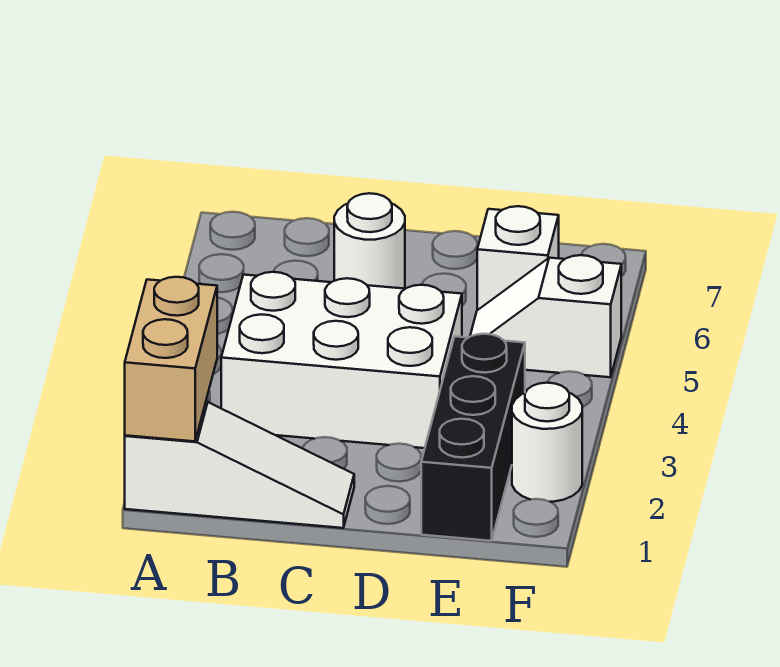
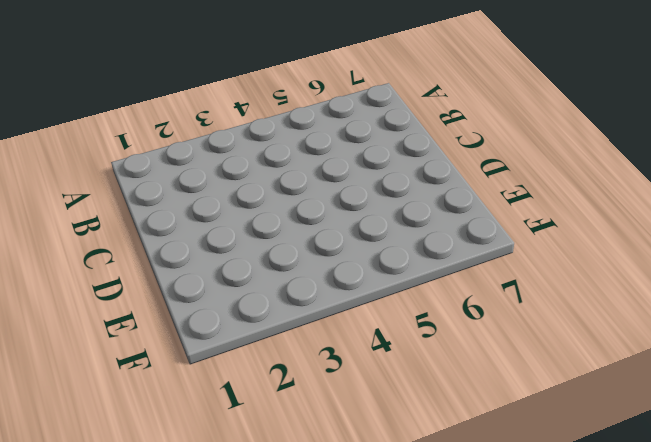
none -> white slope A1:C1 level 1 top A
none -> white brick B3:D4 level 1

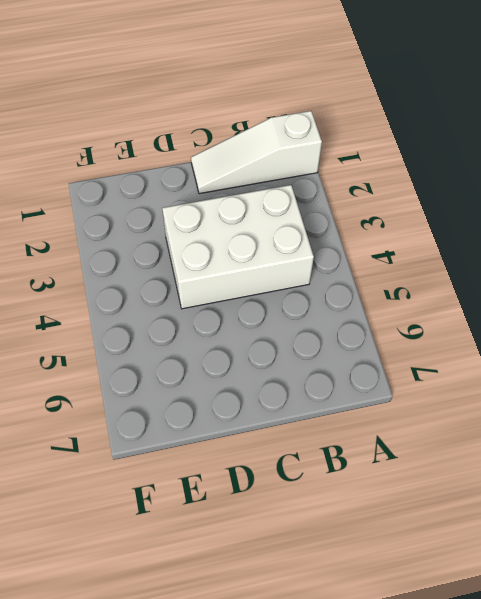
none -> white round brick C6 level 1
none -> black brick E1:E3 level 1

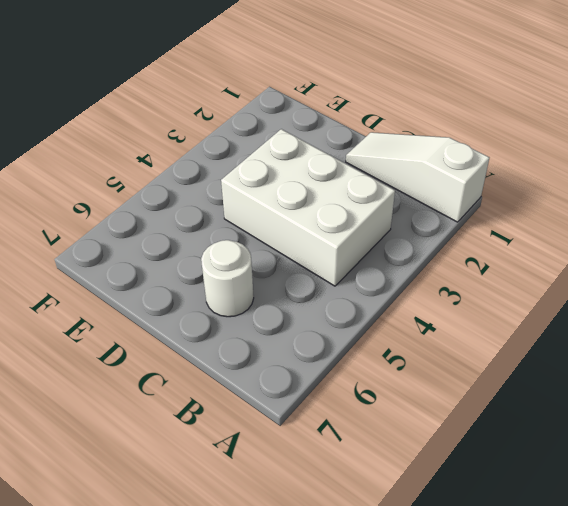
none -> black brick E1:E3 level 1
none -> white slope E5:F5 level 1 top F

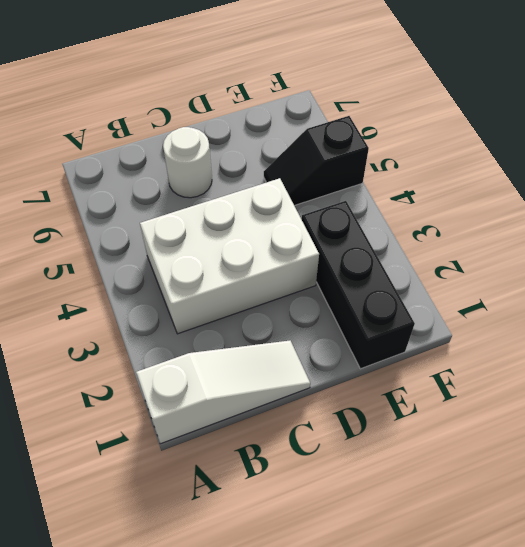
black slope E5:F5 level 1 top F -> white slope E5:F5 level 1 top F
none -> white brick E6 level 1
none -> white round brick F2 level 1

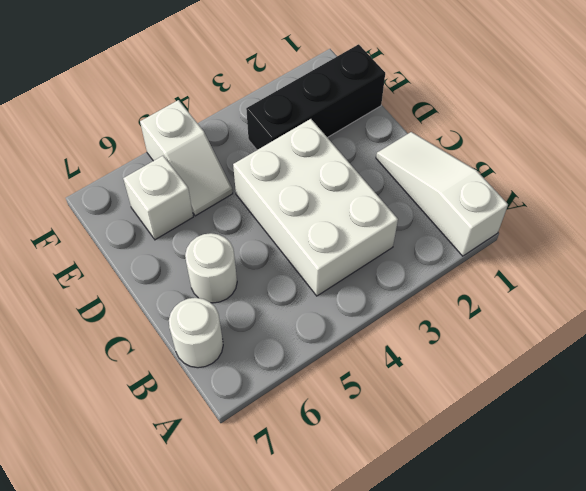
white round brick B7 level 1 -> white round brick F2 level 1
none -> tan brick A1:A2 level 2

